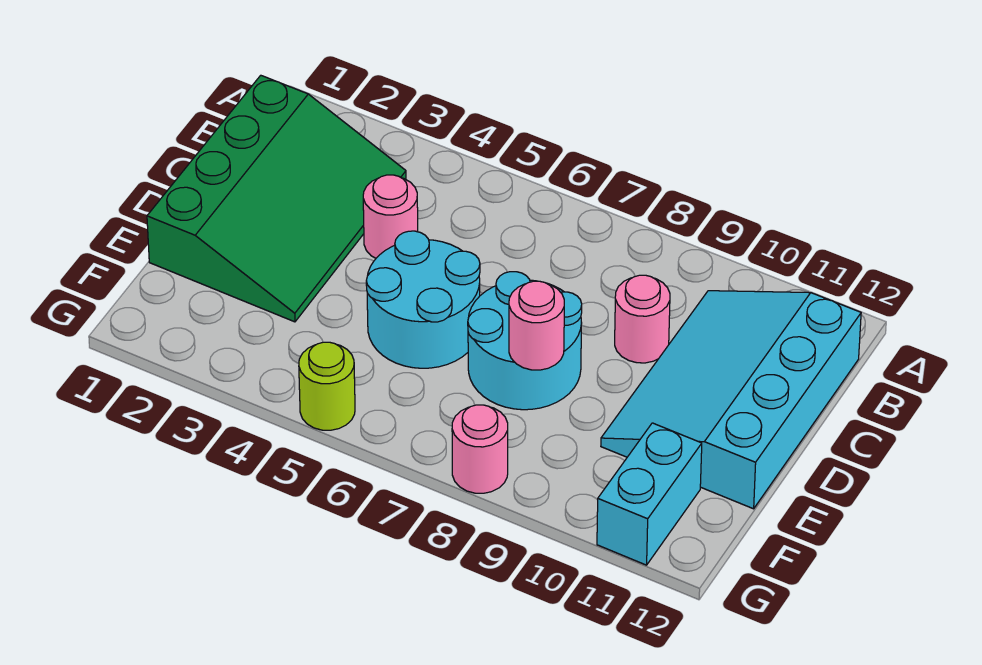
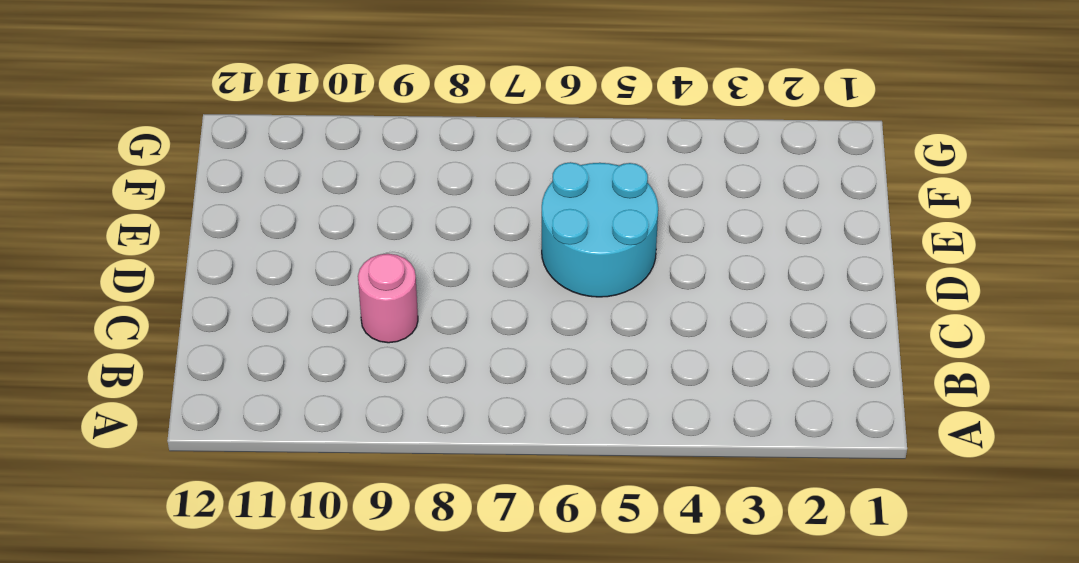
none -> green slope B1:E3 level 1 top 1
none -> cyan slope B10:E12 level 1 top 12

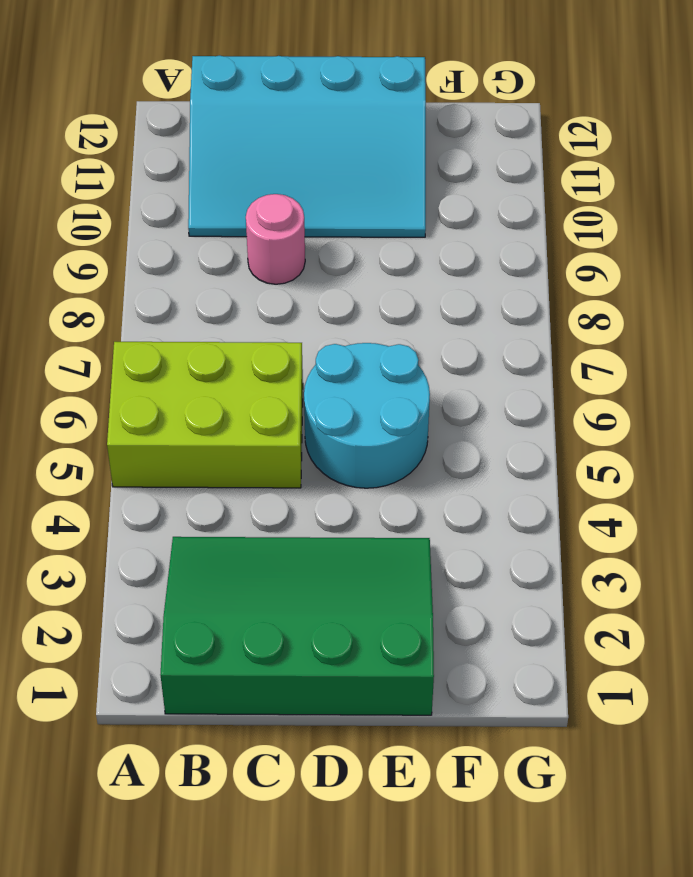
lime brick A5:C6 level 1 -> none
none -> pink round brick C4 level 1
none -> cyan round brick D7:E8 level 1

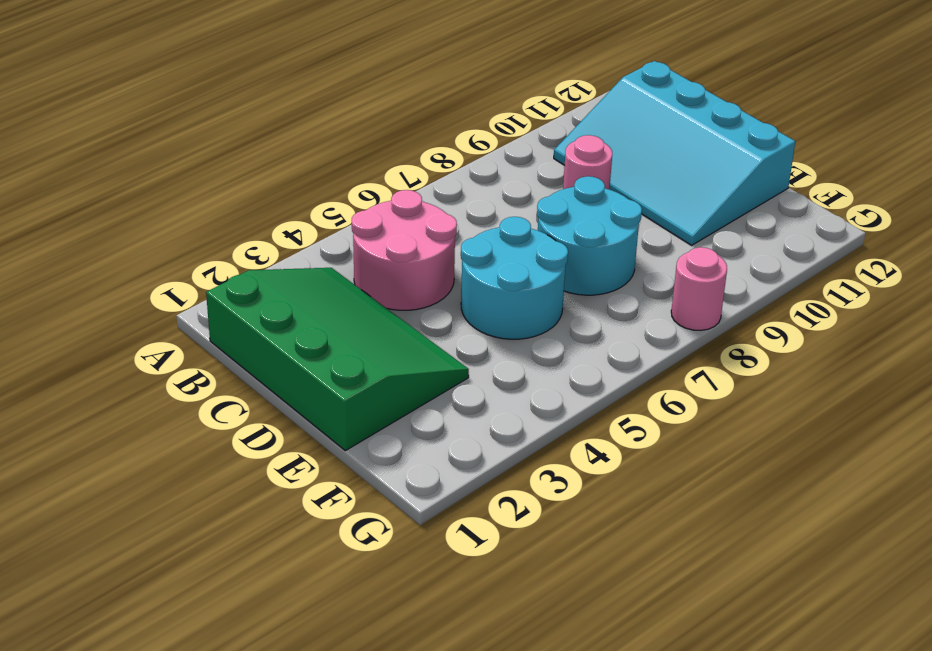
pink round brick B4:C5 level 1 -> pink round brick C4 level 1
none -> cyan brick F11:G11 level 1
none -> lime round brick G5 level 1

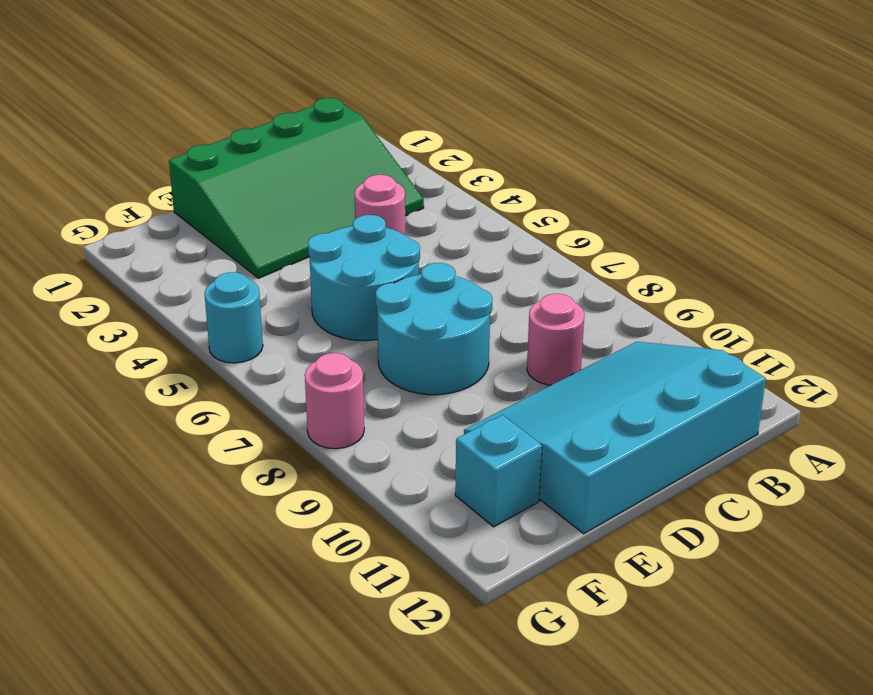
cyan brick F11 level 1 -> cyan brick F11:G11 level 1
cyan round brick G5 level 1 -> lime round brick G5 level 1
none -> pink round brick E8 level 2

